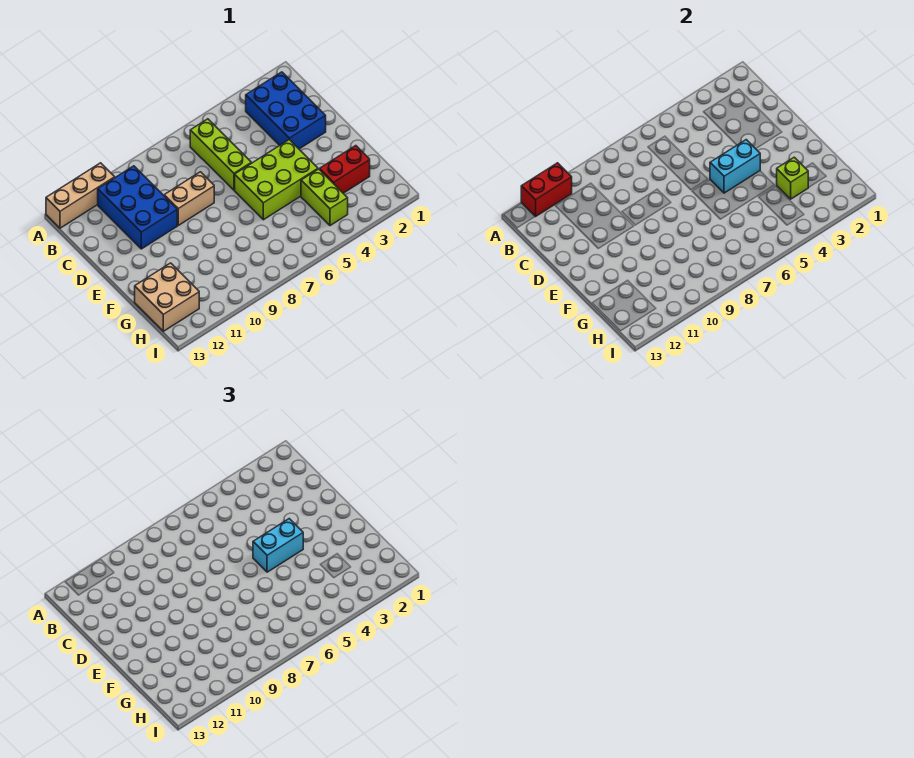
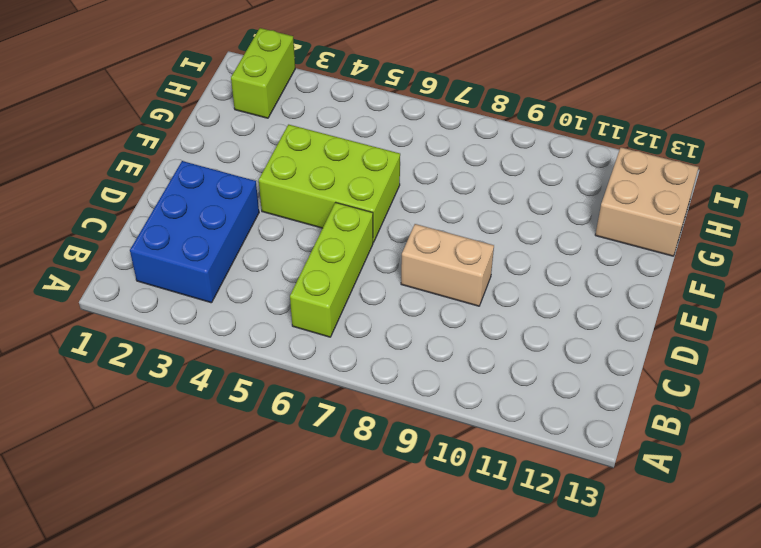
lime brick H2:I2 level 1 -> lime brick G4:H4 level 1
none -> tan brick A11:A13 level 1
none -> blue brick B10:D11 level 1
none -> red brick G2:G3 level 1

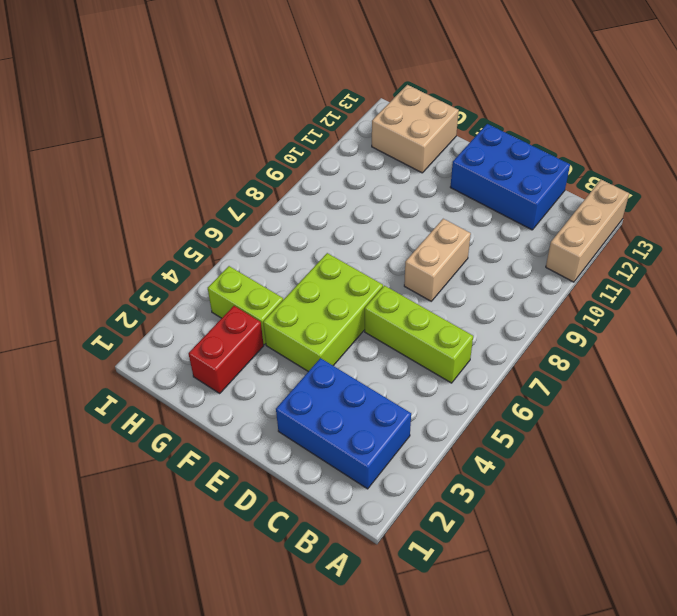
blue brick C12:E13 level 1 -> blue brick B10:D11 level 1
none -> red brick A11:A12 level 2
none -> cyan brick E4:E5 level 2
none -> lime brick G3 level 2

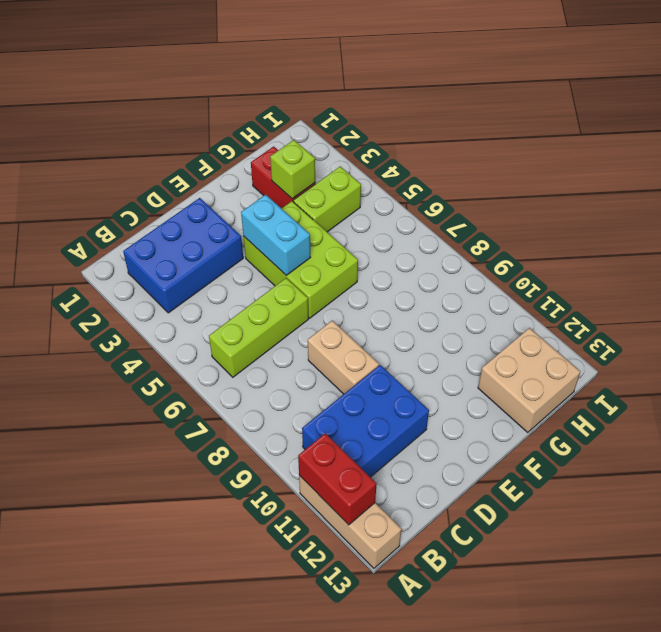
none -> cyan brick E4:E5 level 3

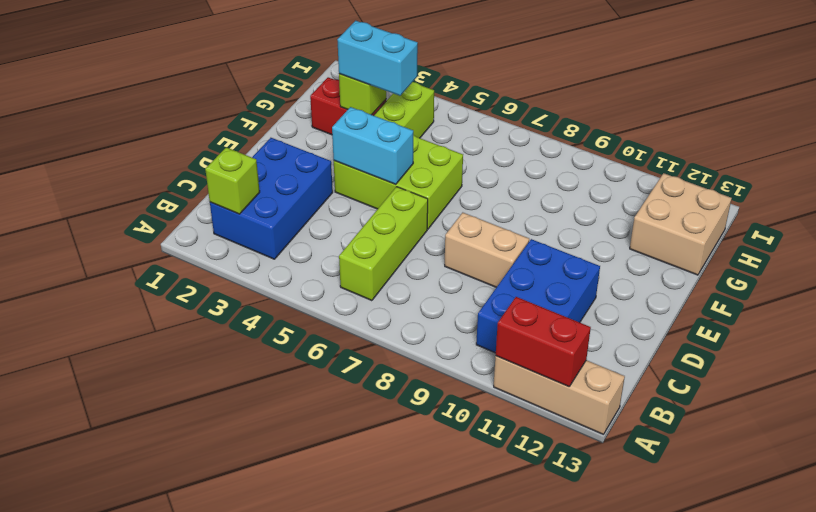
lime brick B2 level 2 -> none
cyan brick G3:G4 level 3 -> cyan brick E4:E5 level 3

